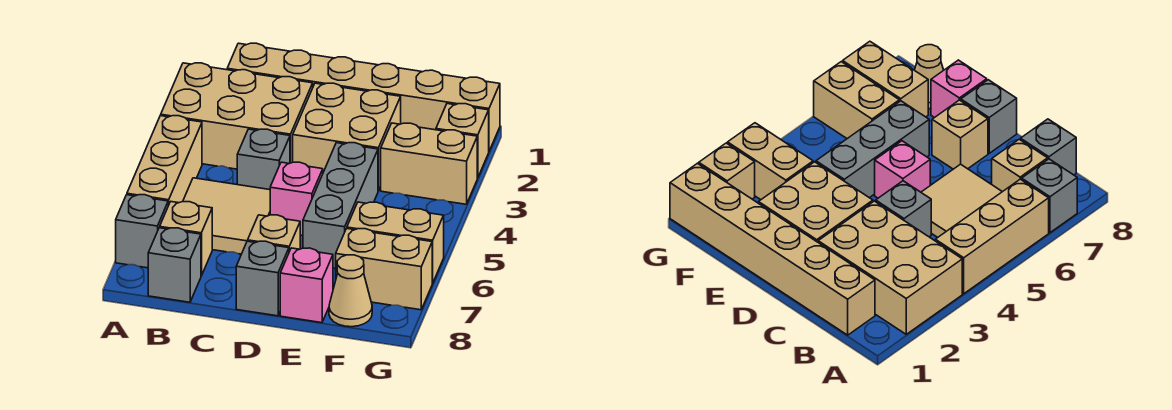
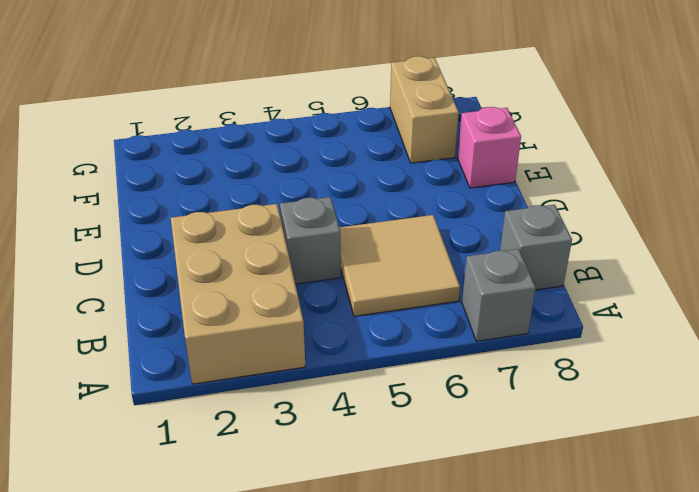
none -> tan brick A4:A6 level 1
none -> tan brick B1:G1 level 1
none -> tan brick B7 level 1

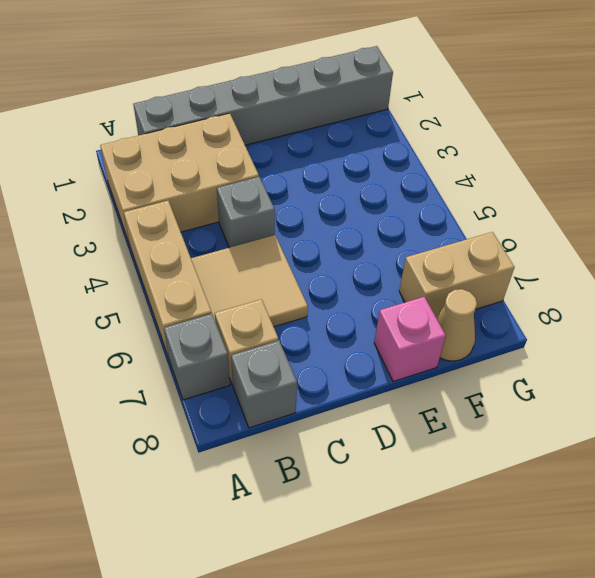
grey brick B1:G1 level 1 -> tan brick B1:G1 level 1
none -> tan brick D2:E3 level 1
none -> pink brick D5 level 1
none -> tan brick D7 level 1

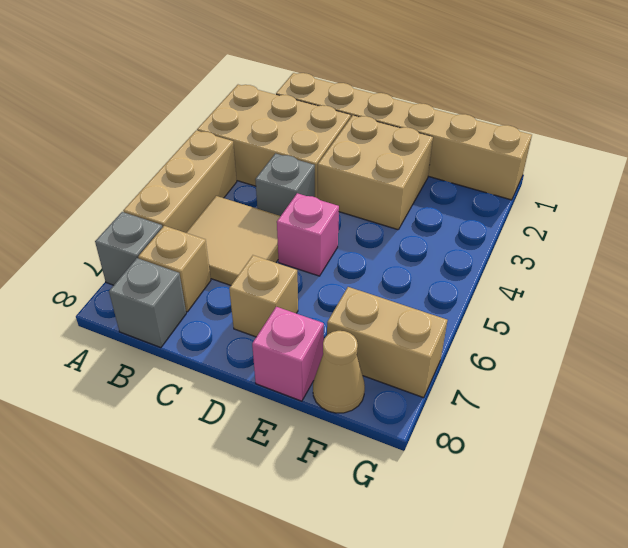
none -> grey brick D8 level 1
none -> grey brick E4:E6 level 1
none -> tan brick F3:G3 level 1

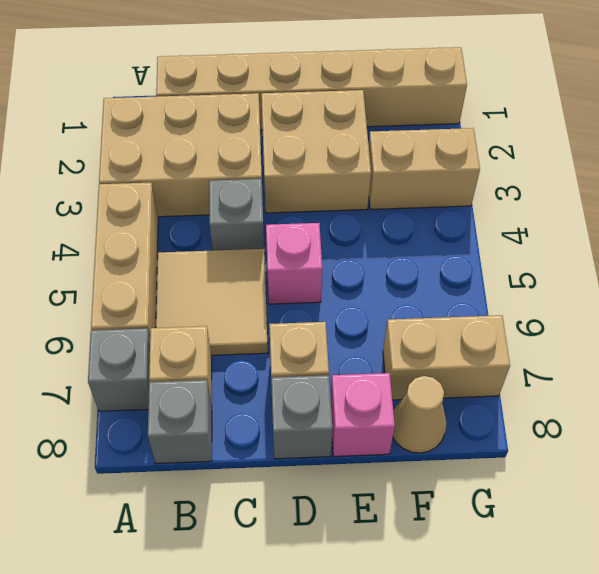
none -> grey brick E4:E6 level 1
none -> tan brick F6:G6 level 1
none -> tan brick G2 level 1

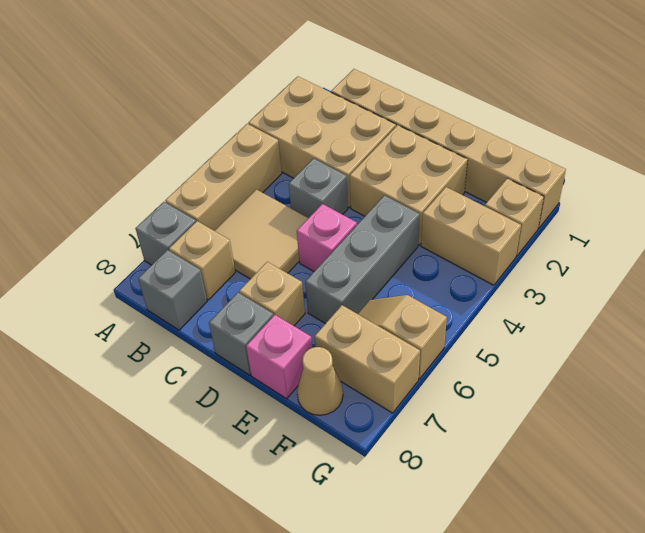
tan slope F6:G6 level 1 top G -> tan brick F6:G6 level 1

